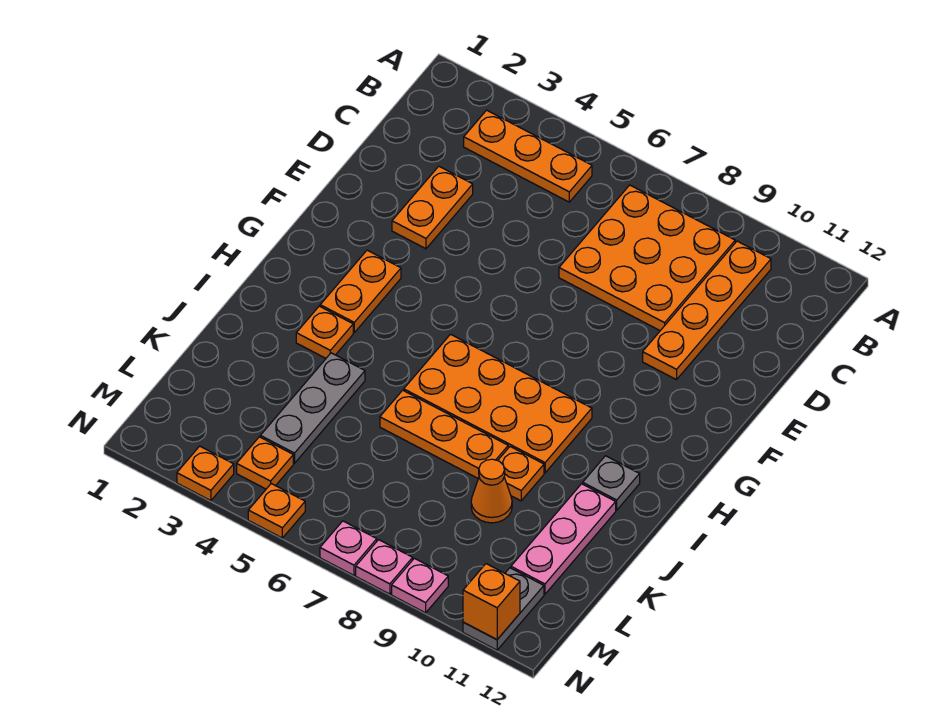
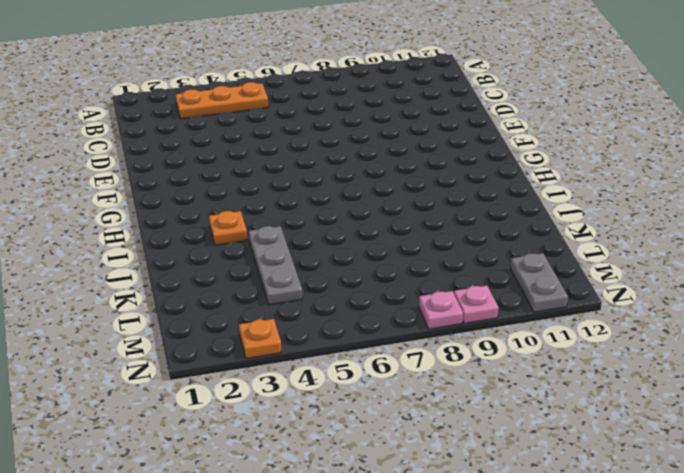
none -> orange plate B7:D9 level 1
none -> orange plate B10:E10 level 1
none -> orange plate D3:E3 level 1

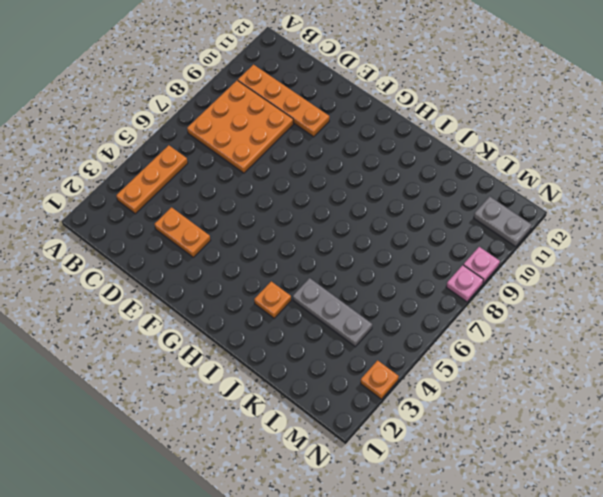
none -> orange plate G3:H3 level 1
none -> orange plate H6:I9 level 1
none -> grey plate I11 level 1

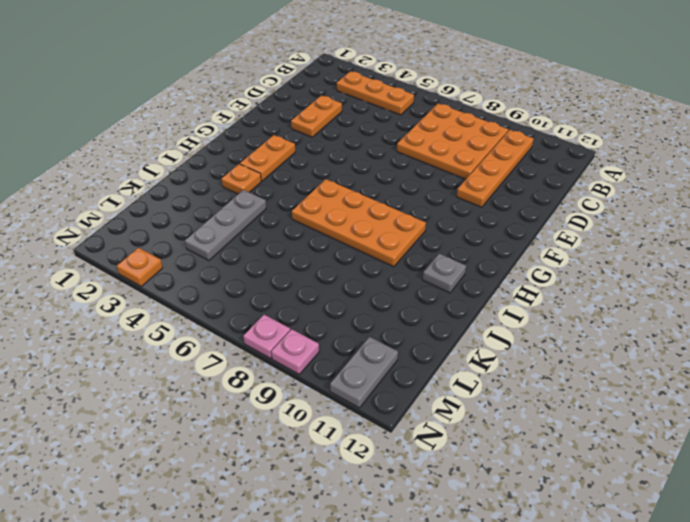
none -> orange plate J6:J8 level 1
none -> orange plate J9 level 1
none -> pink plate J11:L11 level 1

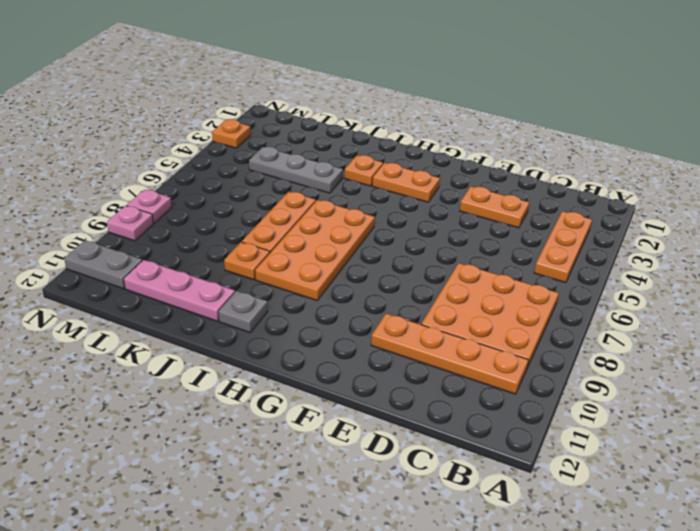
none -> orange cone K9 level 1
none -> orange plate M4 level 1
none -> orange plate N5 level 1

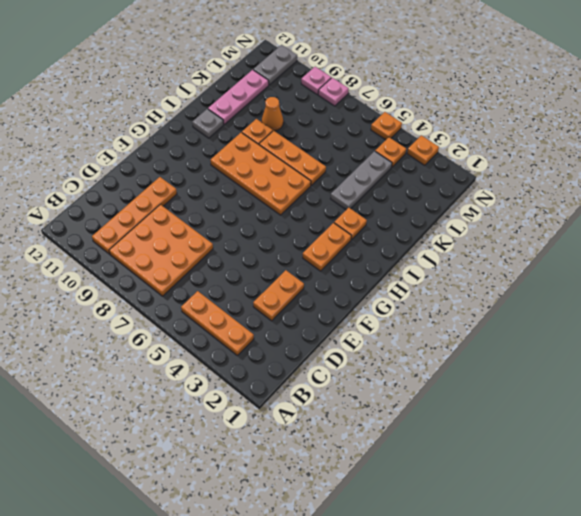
none -> pink plate N7 level 1
none -> orange brick N11 level 2

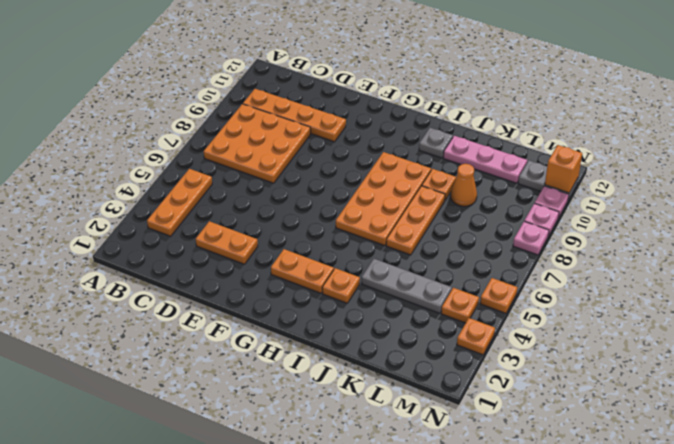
pink plate N10 level 1 -> pink plate N7 level 1

